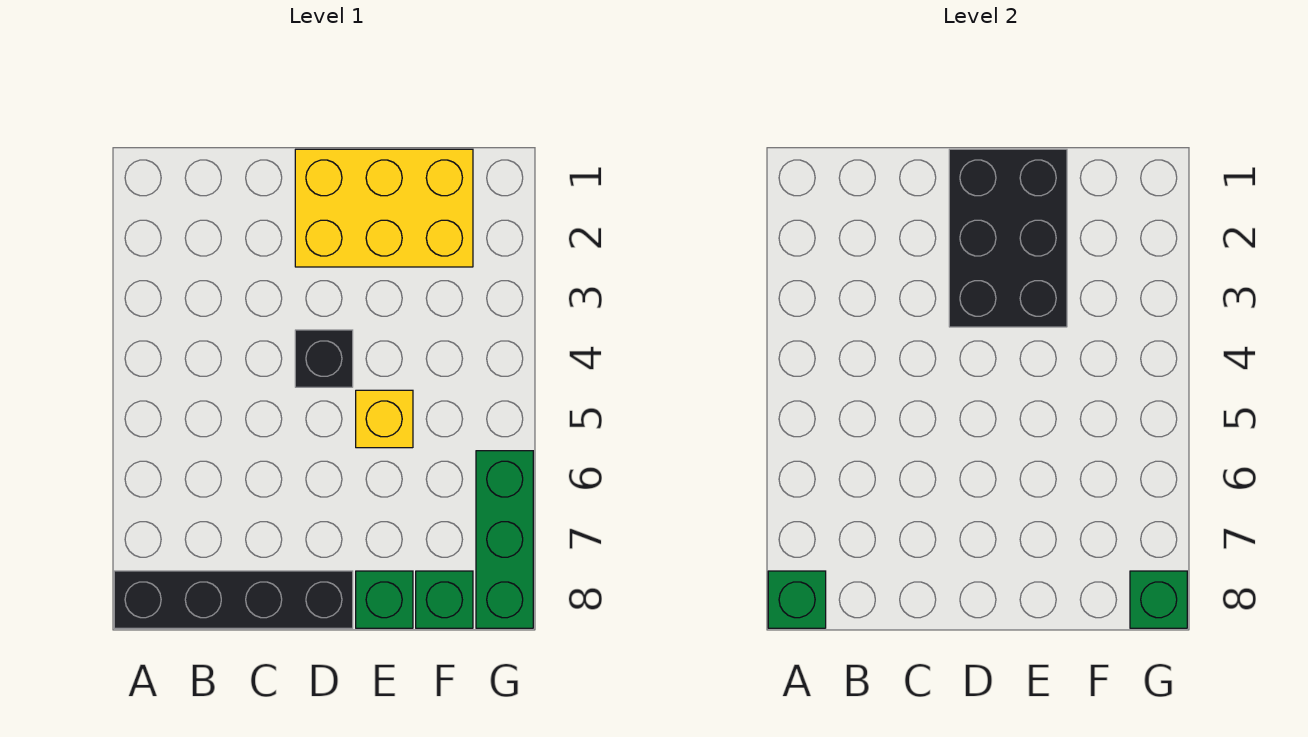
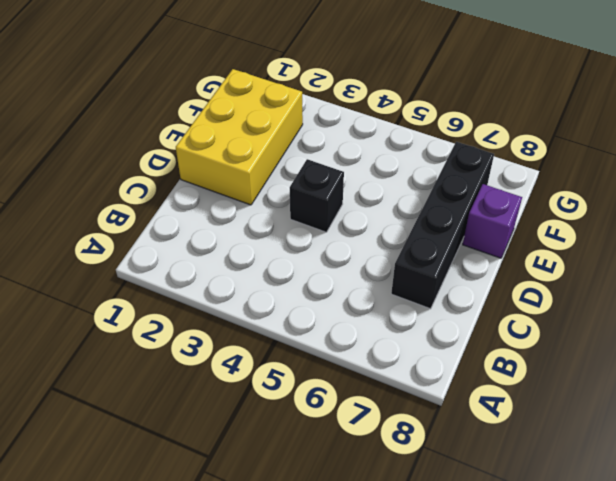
black brick C7:F7 level 1 -> black brick A8:D8 level 1
purple brick E8 level 1 -> green brick E8 level 1
none -> yellow brick E5 level 1
none -> green brick F8 level 1

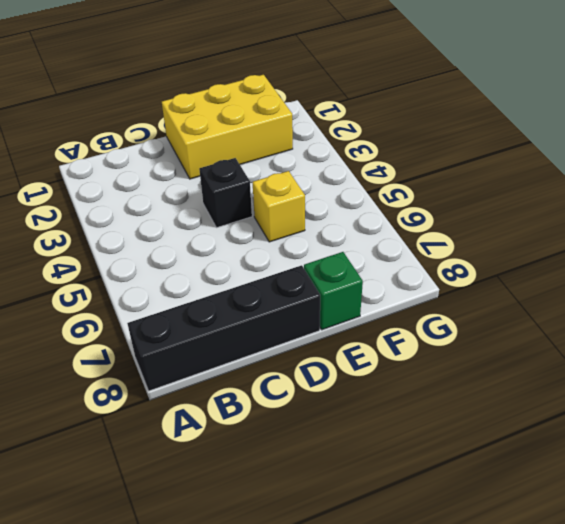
none -> green brick F8 level 1
none -> green brick G6:G8 level 1

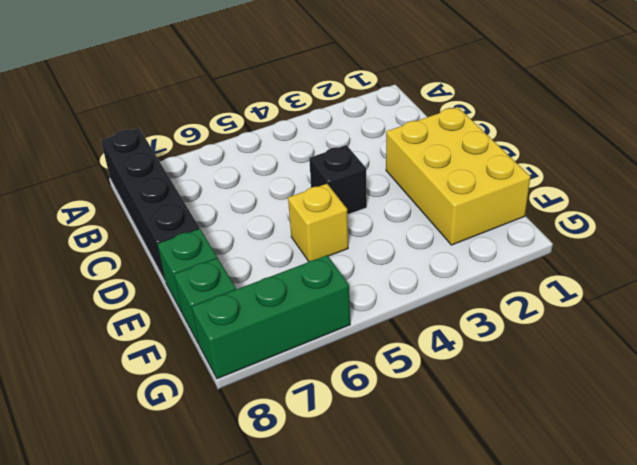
none -> green brick A8 level 2
none -> black brick D1:E3 level 2

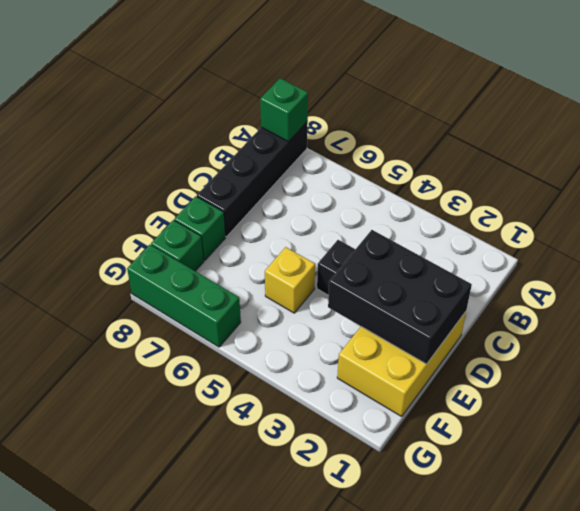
none -> green brick G8 level 2

